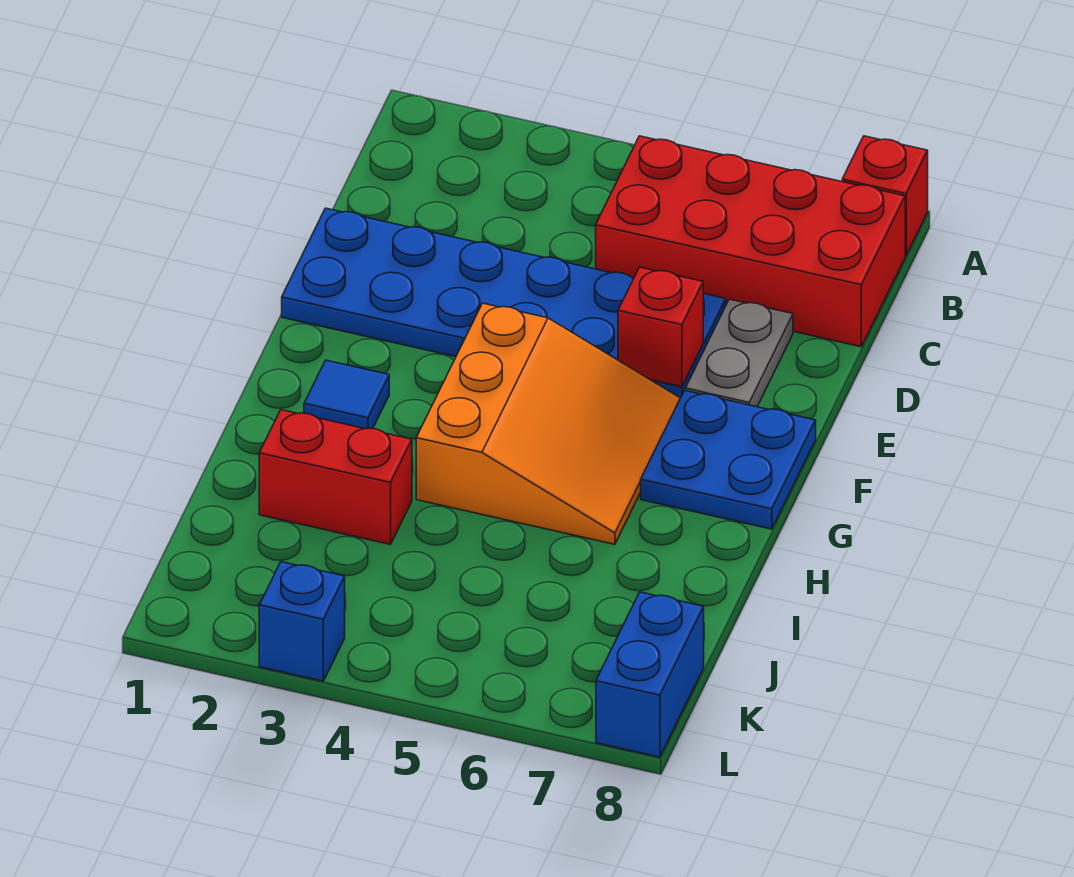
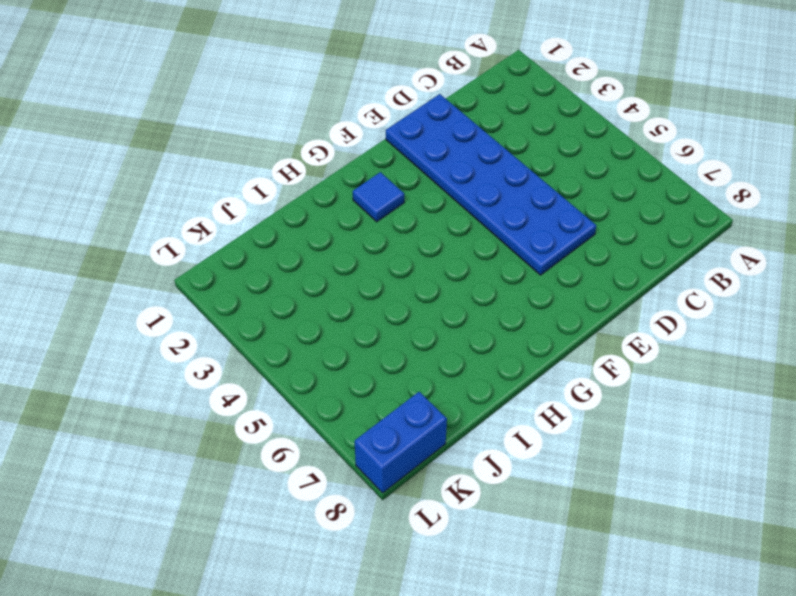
none -> red brick A8 level 1
none -> red brick B5:C8 level 1

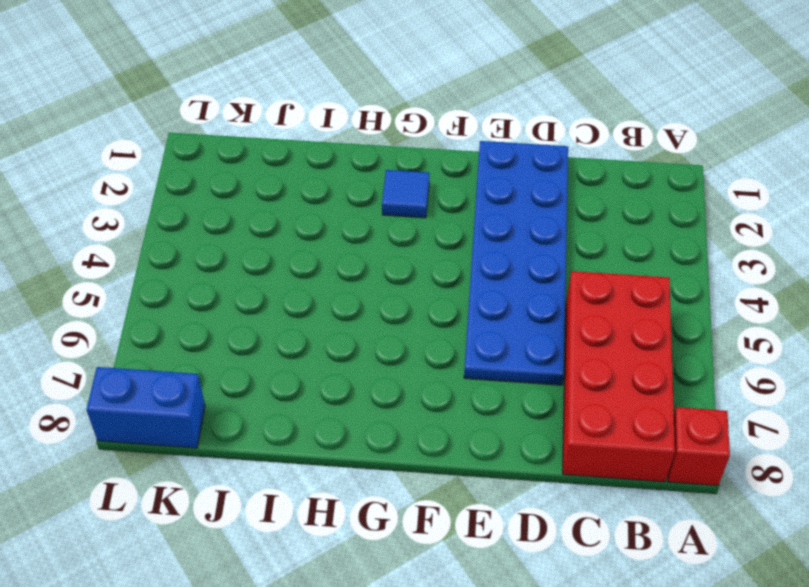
none -> grey plate D7:E7 level 1
none -> orange slope F4:H6 level 1 top 4

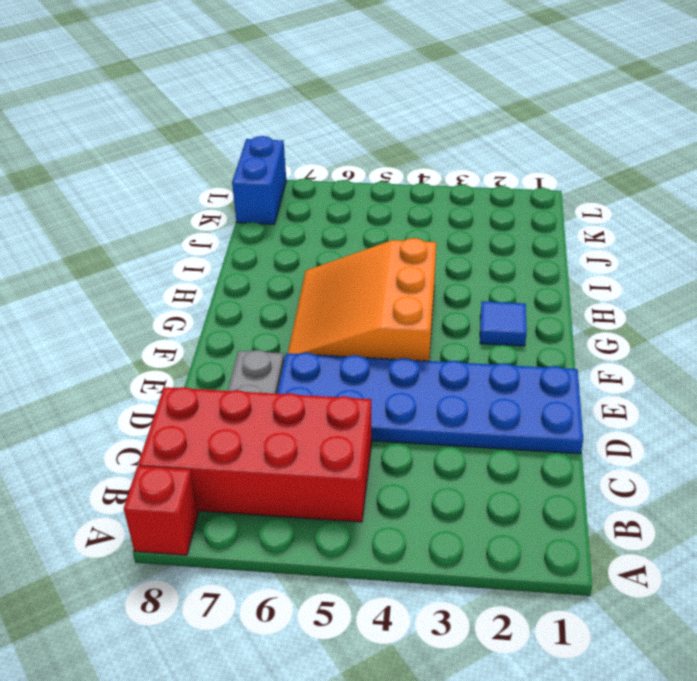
none -> blue plate F7:G8 level 1
none -> red brick I2:I3 level 1

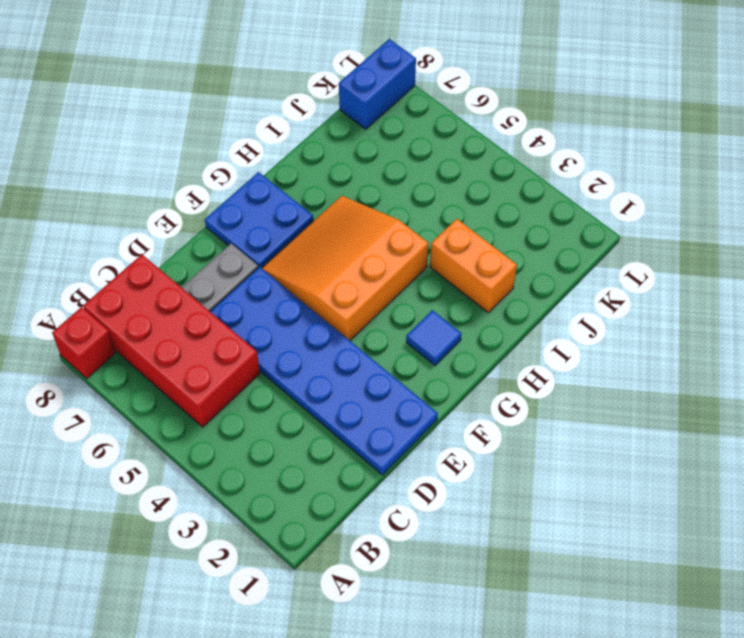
orange brick I2:I3 level 1 -> red brick I2:I3 level 1
none -> blue brick L3 level 1
none -> red brick E6 level 2

